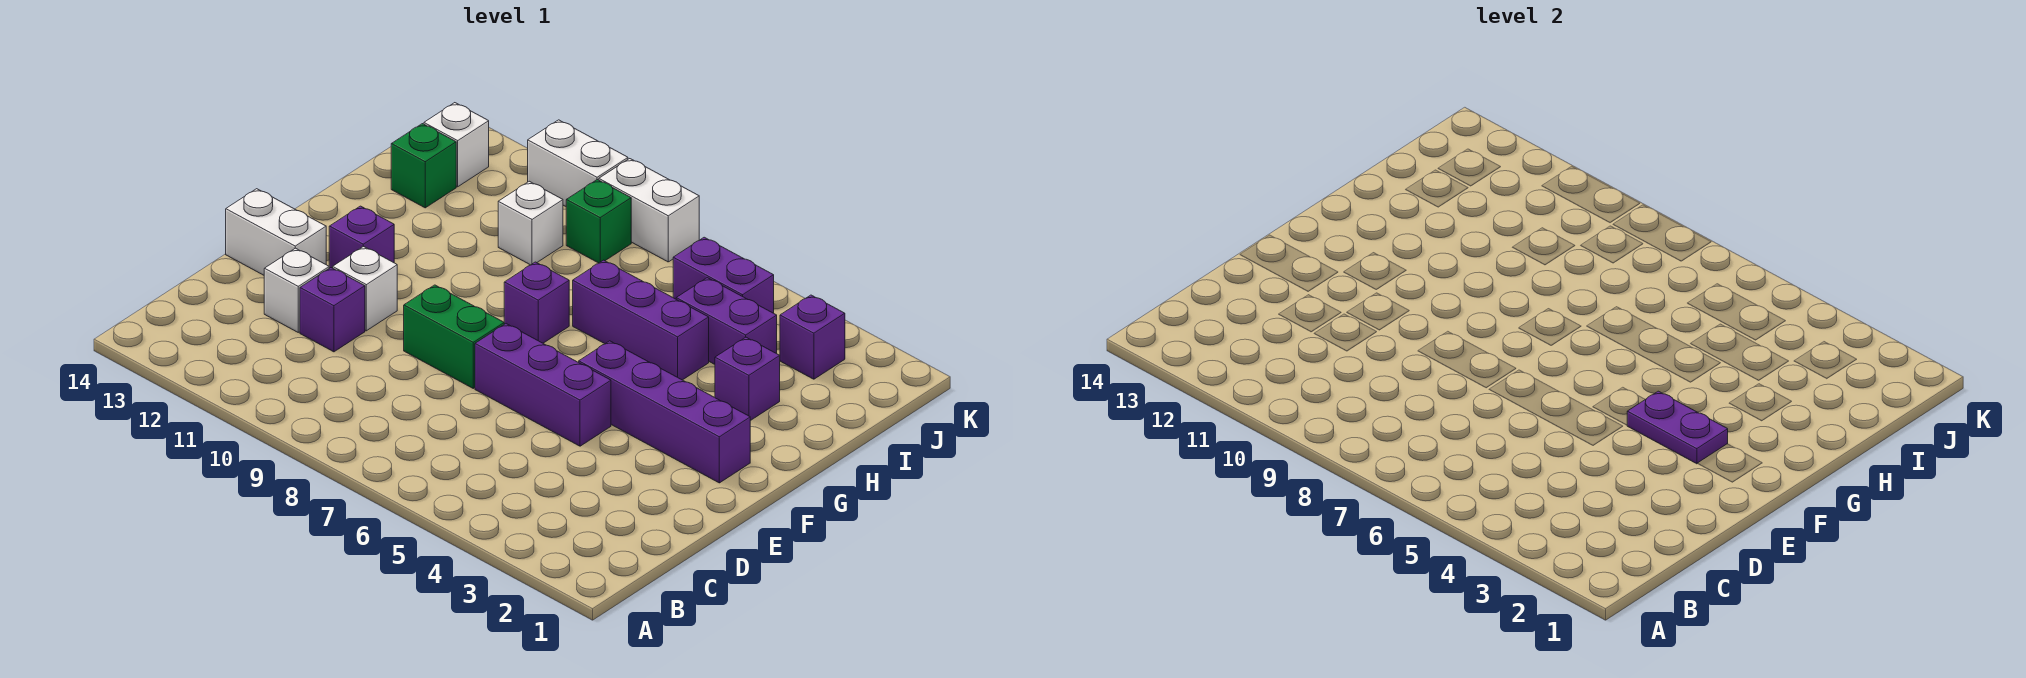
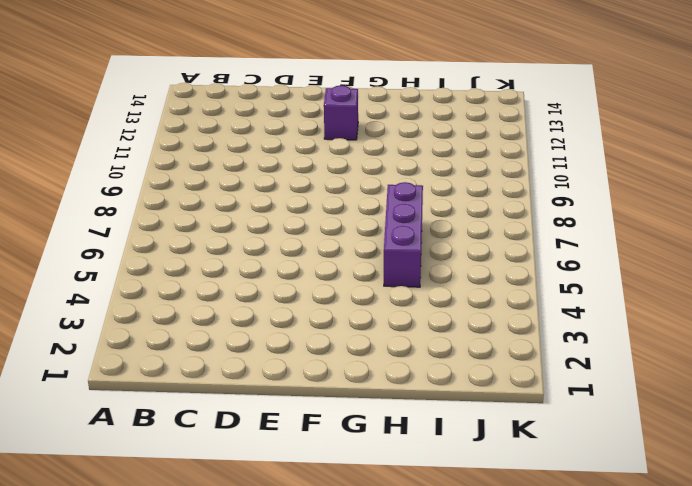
none -> purple brick D11 level 1
none -> white brick D12 level 1
none -> purple brick E5:E7 level 1

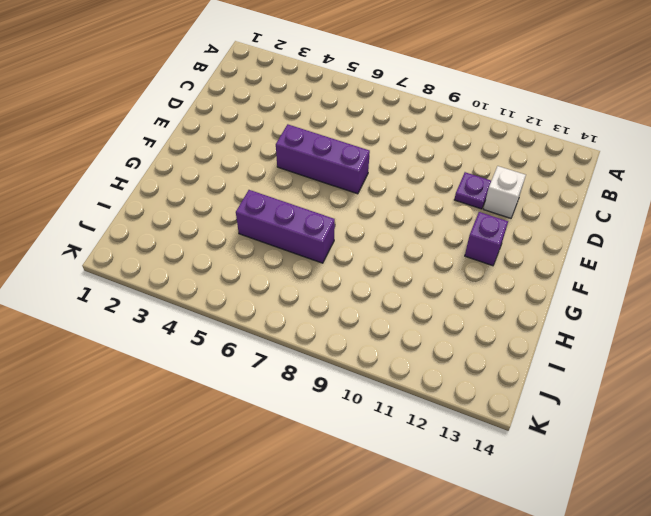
purple plate D11 level 1 -> purple brick D11 level 1
none -> green brick E8:E9 level 1
none -> white brick E11 level 1
none -> white brick E13:E14 level 1

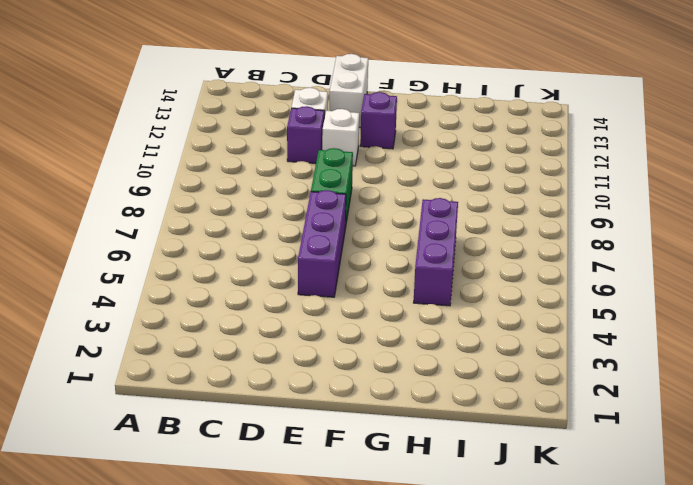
none -> purple brick F2:F5 level 1
none -> purple brick G8 level 1
none -> purple brick H3 level 1

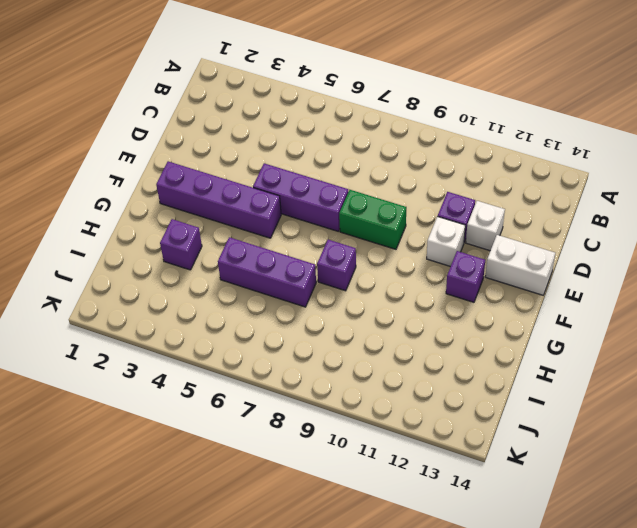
none -> purple brick I4:I5 level 1
none -> white brick I10 level 1
none -> green brick I13 level 1

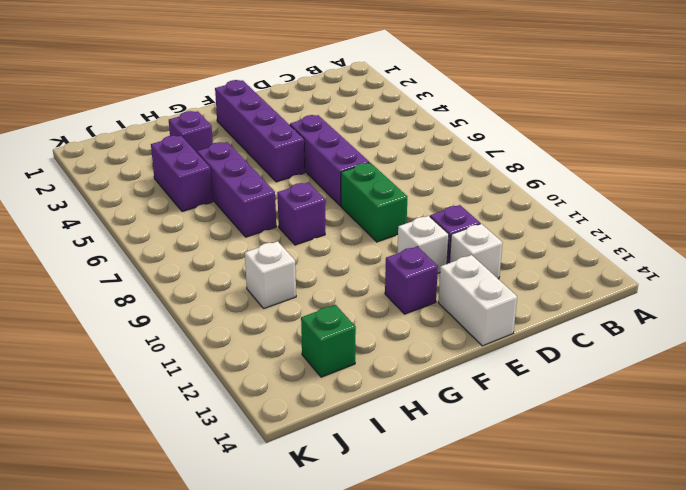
none -> purple brick J3 level 1
none -> purple brick J5:J6 level 1
none -> green brick J9 level 1

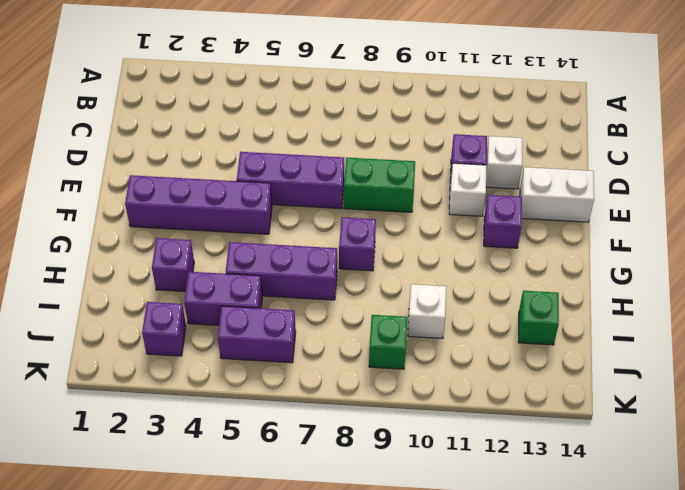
none -> white brick J13 level 1
none -> white brick K8:K9 level 1
none -> white brick K10:K11 level 1

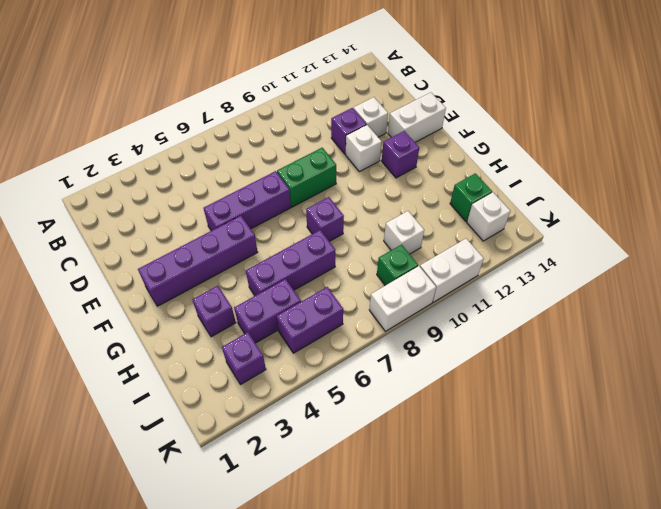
none -> purple plate F3:F4 level 2

